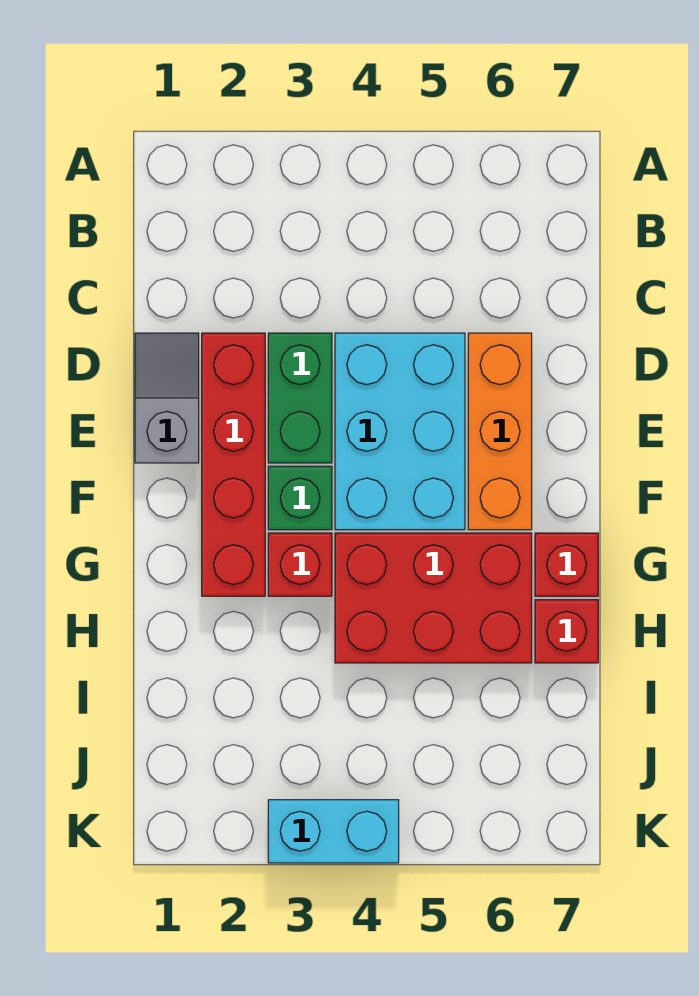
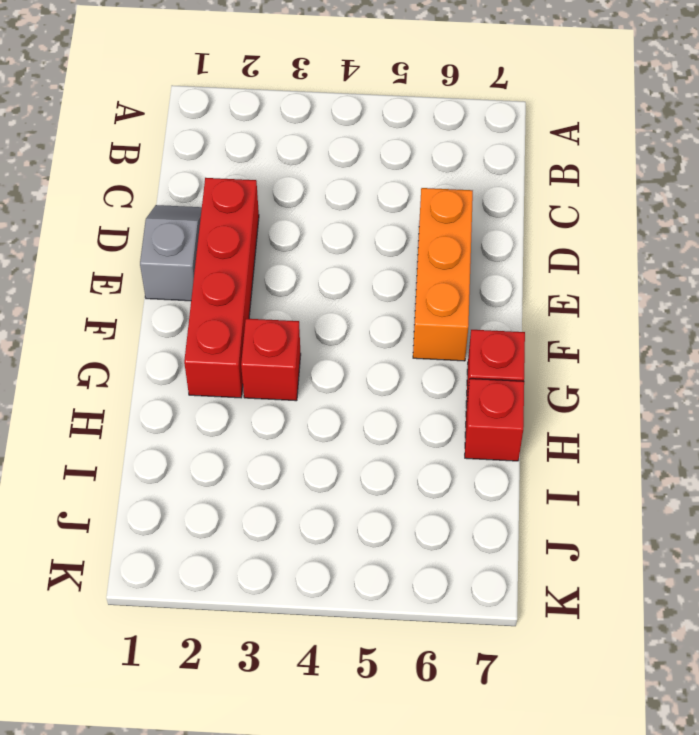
none -> green brick D3:E3 level 1
none -> cyan brick D4:F5 level 1

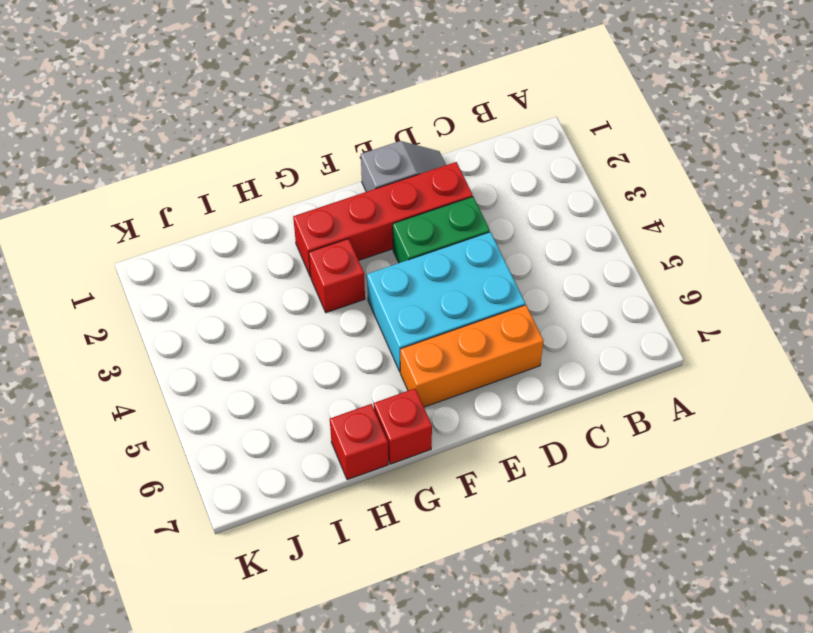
none -> green brick F3 level 1
none -> red brick G4:H6 level 1

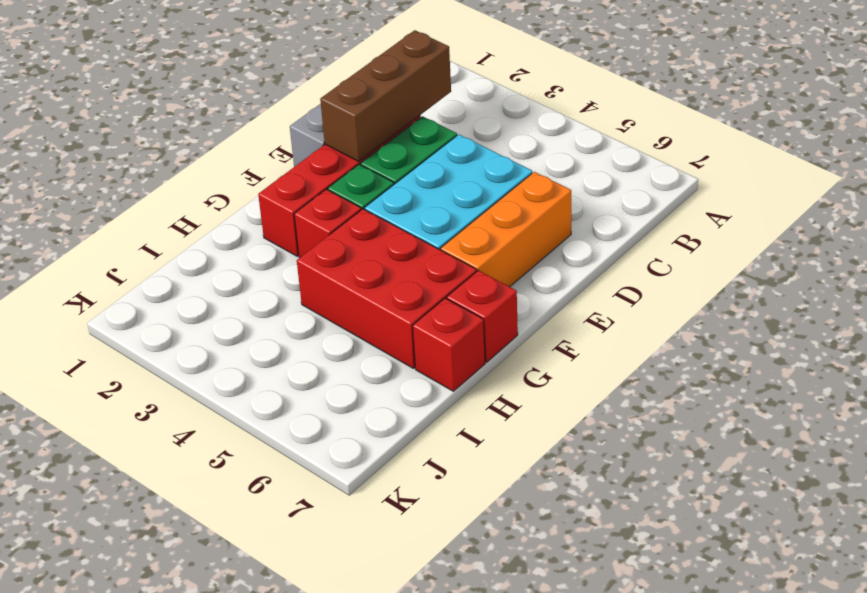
brown brick C2:E2 level 2 -> none
none -> cyan brick K3:K4 level 1

